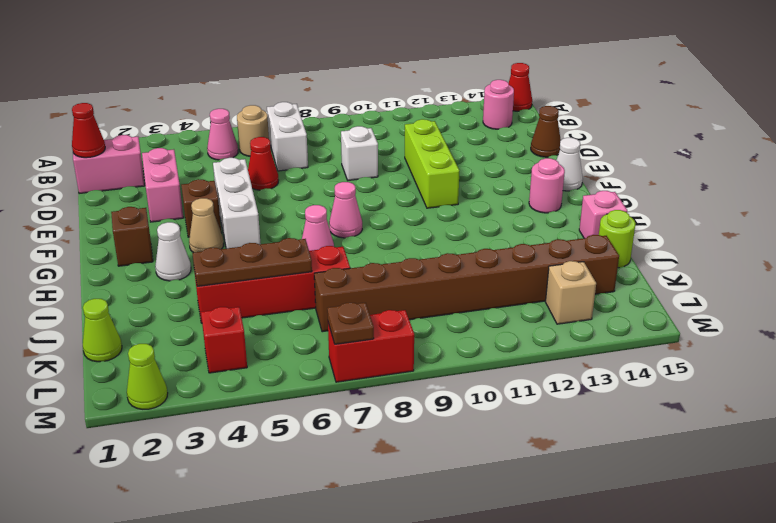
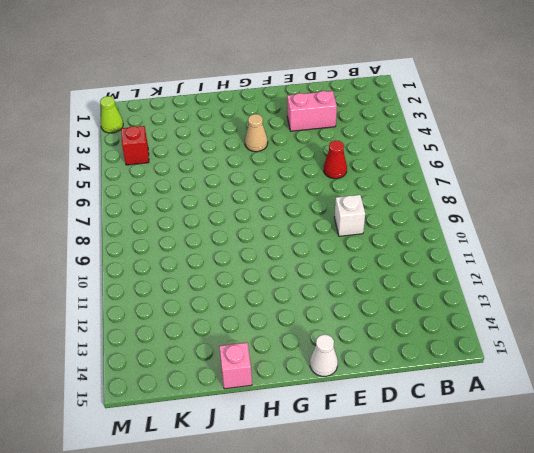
none -> red cone A15 level 1
none -> pink cone B5 level 1
none -> tan round brick B6 level 1
none -> white brick B7:C7 level 1

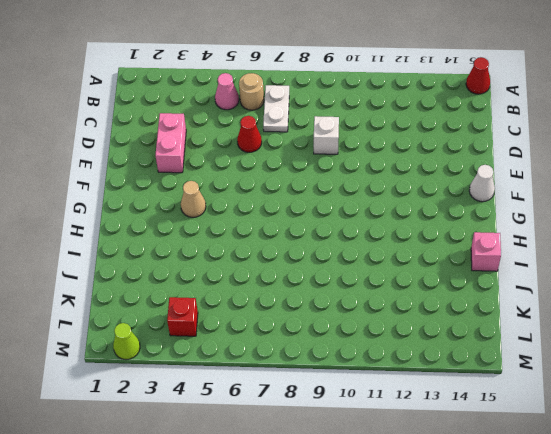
white plate B7:C7 level 1 -> white brick B7:C7 level 1
none -> pink round brick B14 level 1
none -> pink brick C1:C2 level 1
none -> lime brick D11:F11 level 1
none -> brown cone D15 level 1

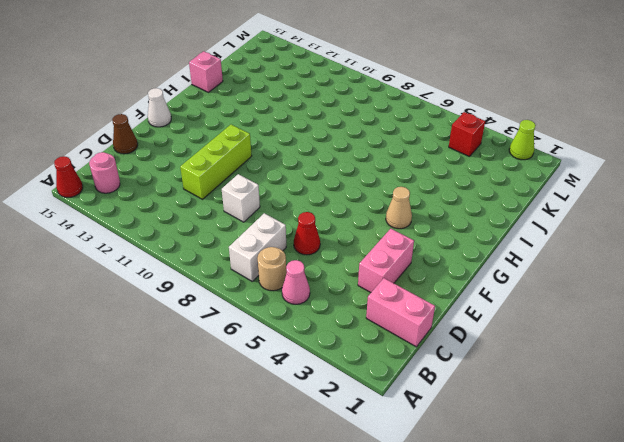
none -> white brick E5:G5 level 1
none -> brown brick F4 level 1
none -> brown brick G2 level 1
none -> pink cone G8 level 1

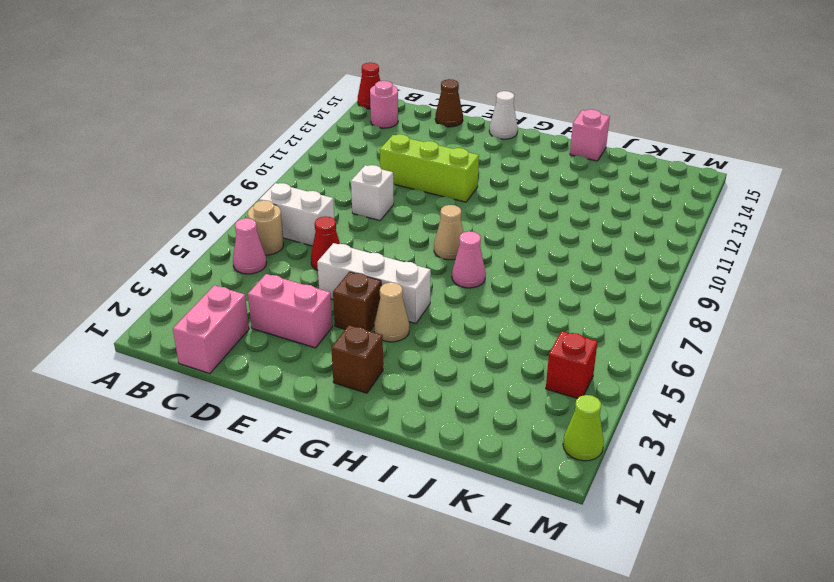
tan cone G8 level 1 -> pink cone G8 level 1
none -> pink round brick G14 level 1
none -> white cone H3 level 1
none -> red brick J4:J7 level 1
none -> lime round brick J15 level 1

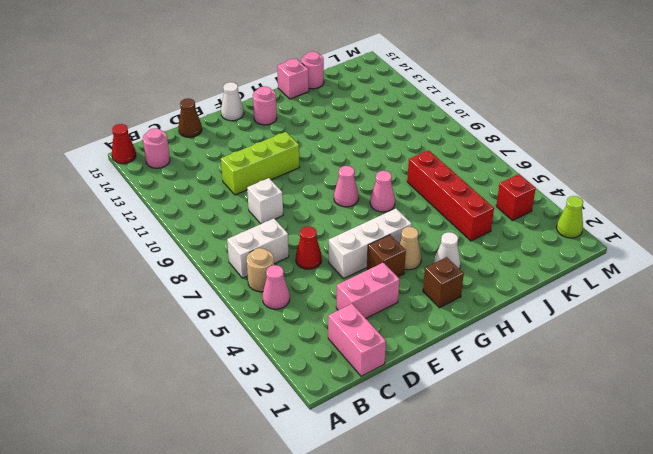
pink round brick J15 level 1 -> lime round brick J15 level 1
none -> lime cone K1 level 1
none -> brown brick K7:K14 level 1
none -> tan brick L13 level 1
none -> red brick M7:M8 level 1

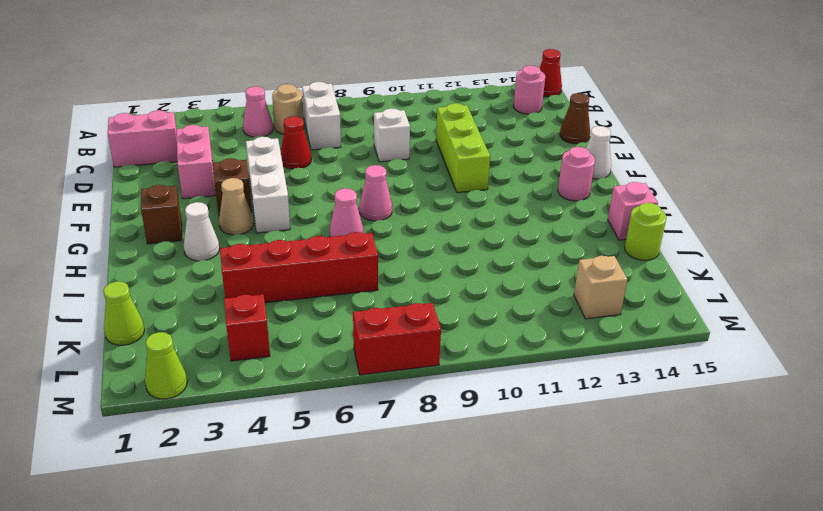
none -> brown brick K7:K14 level 1
none -> red cone C1 level 2
none -> brown plate J4:J6 level 2
none -> brown plate M7 level 2

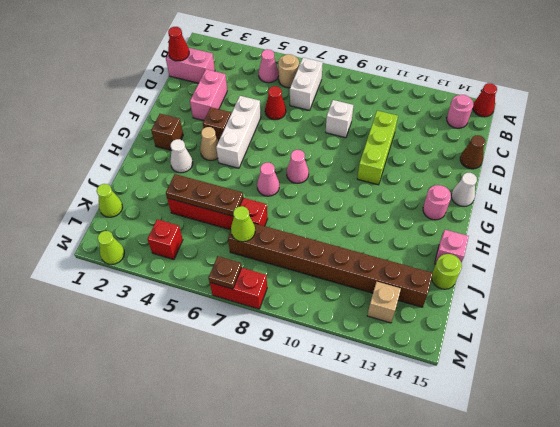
lime cone K7 level 2 -> none

